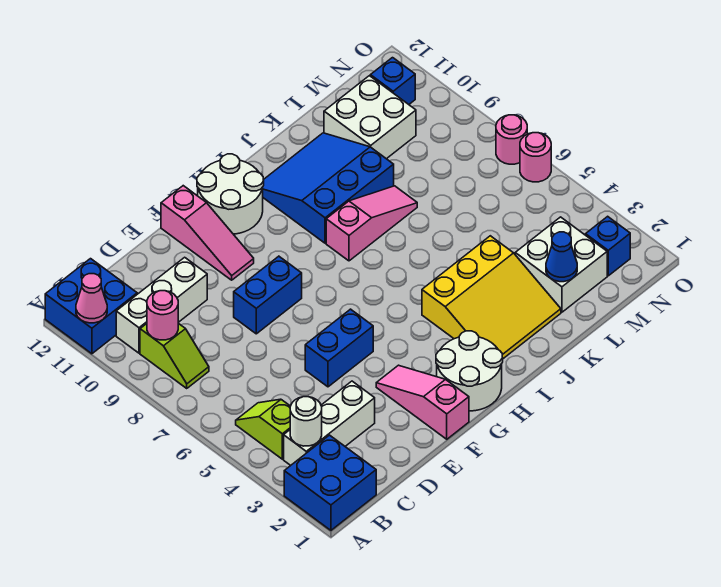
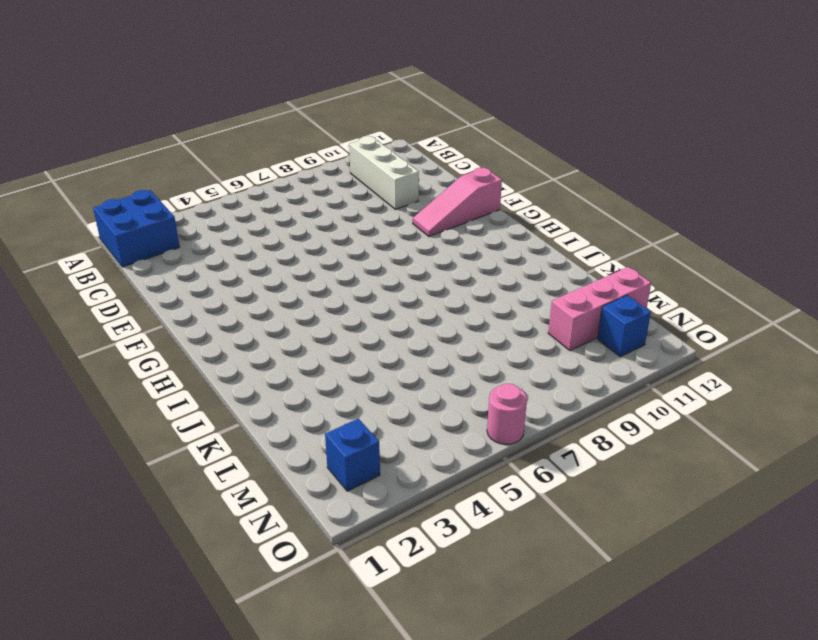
pink brick M10:M12 level 1 -> white brick L10:M11 level 1
none -> blue brick A11:B12 level 1
none -> white brick B3:D3 level 1
none -> lime slope B4:B5 level 1 top 4

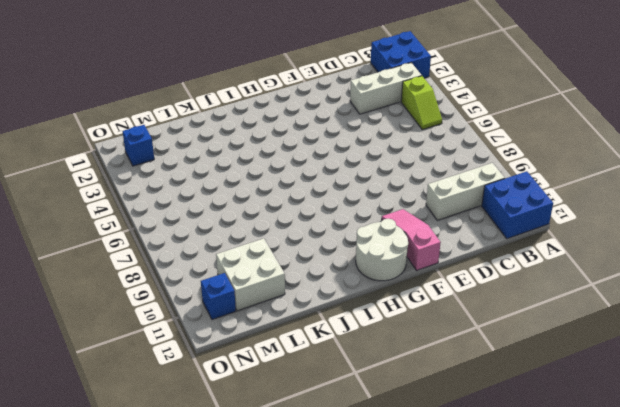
none -> lime slope B8:B9 level 1 top 9
none -> blue brick E5:F5 level 1
none -> blue brick E8:F8 level 1

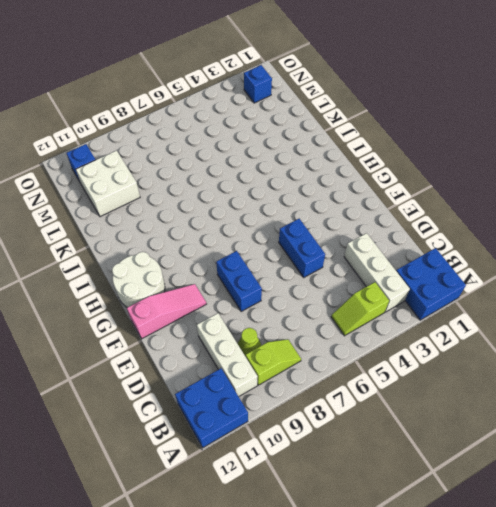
lime cone C9 level 1 -> none
none -> pink slope F1:F3 level 1 top 1
none -> white round brick G1:H2 level 1
none -> yellow slope I2:K4 level 1 top 4

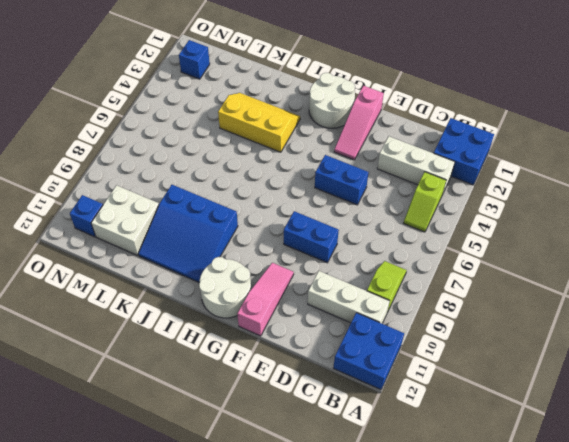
yellow slope I3:K4 level 1 top 4 -> yellow slope I2:K4 level 1 top 4
none -> pink slope I8:K8 level 1 top I
none -> white brick L2:M3 level 1
none -> pink round brick O6 level 1

